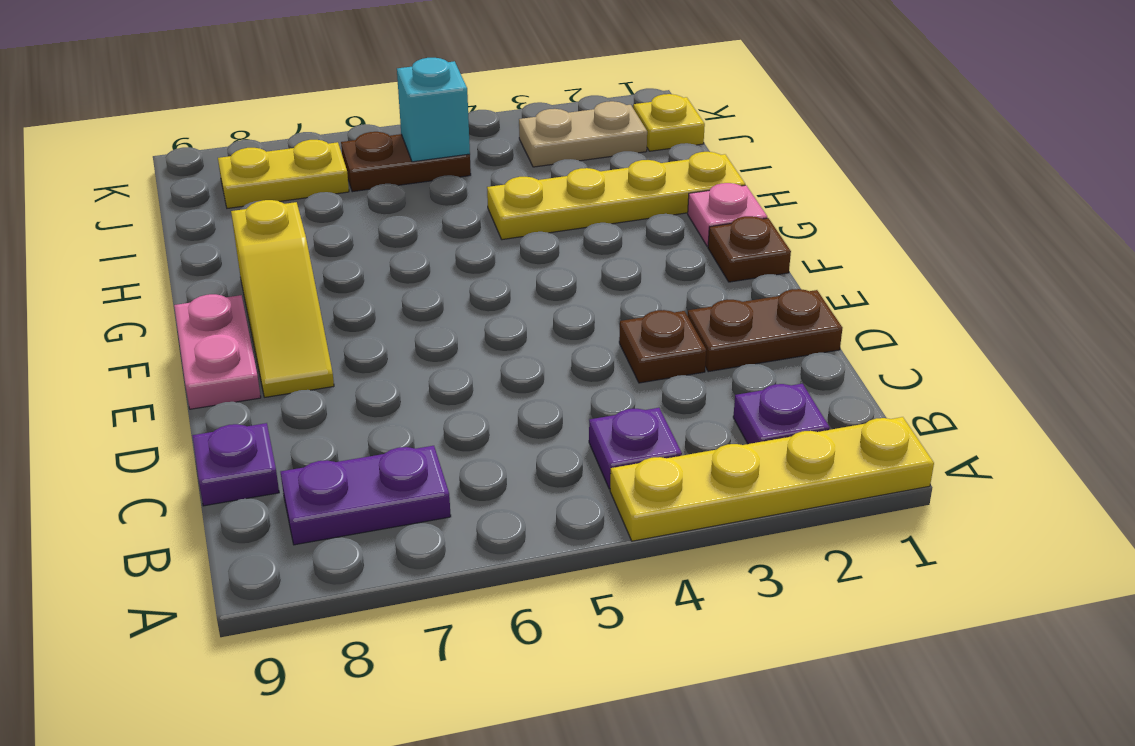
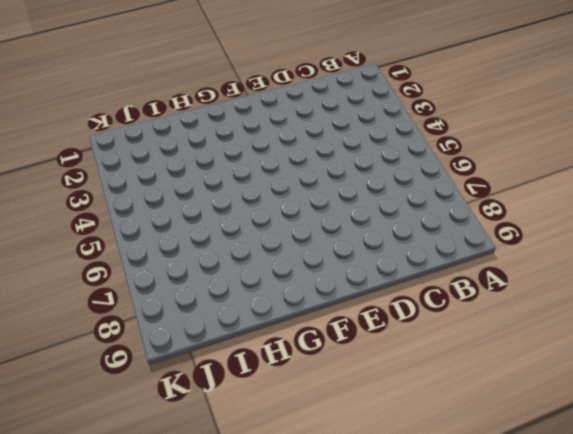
none -> yellow plate A1:A4 level 1
none -> purple plate B2 level 1
none -> purple plate B4 level 1

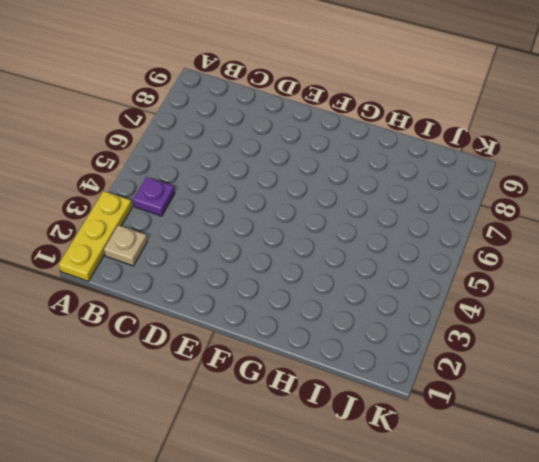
yellow plate A1:A3 level 1 -> yellow plate A1:A4 level 1
tan plate B2 level 1 -> purple plate B2 level 1
none -> purple plate B7:B8 level 1
none -> purple plate C9 level 1
none -> brown plate D1:D2 level 1

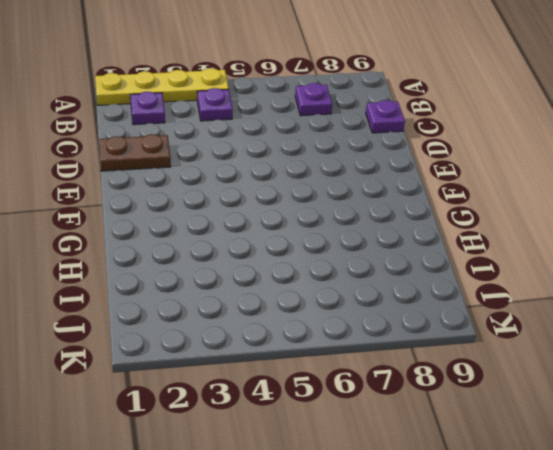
purple plate B7 level 1 -> purple plate B7:B8 level 1
none -> brown plate D3 level 1
none -> yellow slope E8:G8 level 1 top G
none -> pink plate E9:F9 level 1

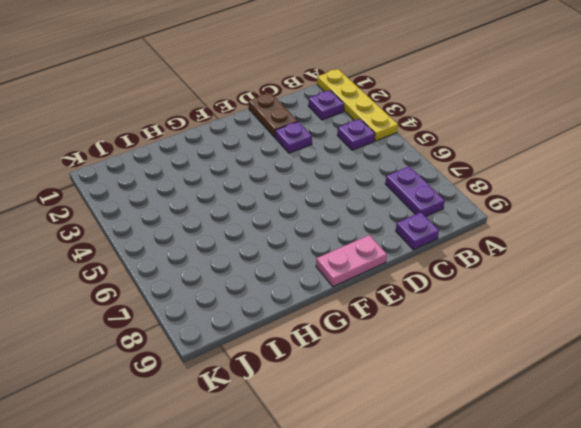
purple plate D3 level 1 -> brown plate D3 level 1
none -> yellow slope E8:G8 level 1 top G
none -> brown plate F1 level 1
none -> pink plate G1 level 1

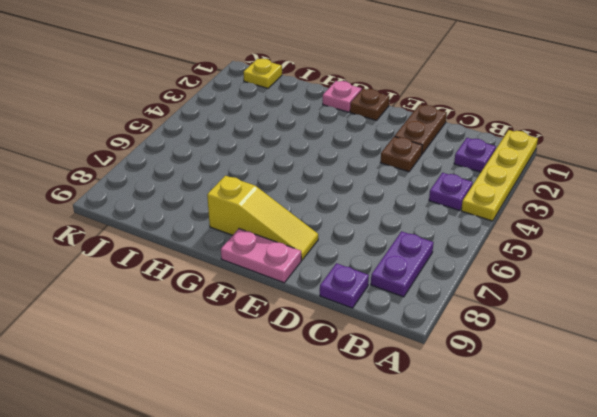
none -> yellow plate H1:H4 level 1
none -> tan plate J2:J3 level 1
none -> brown plate J5:J6 level 1

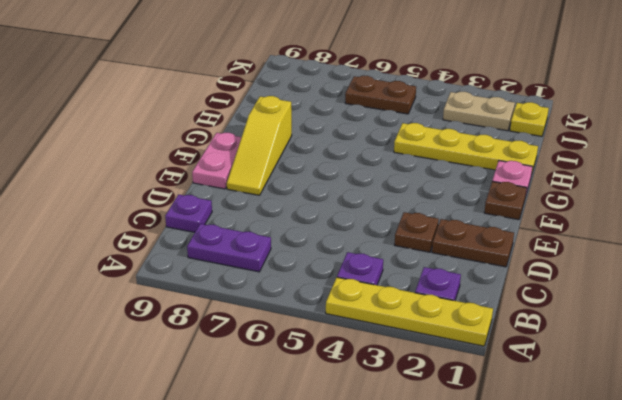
none -> yellow plate J7:J8 level 1
none -> cyan brick J5 level 2

